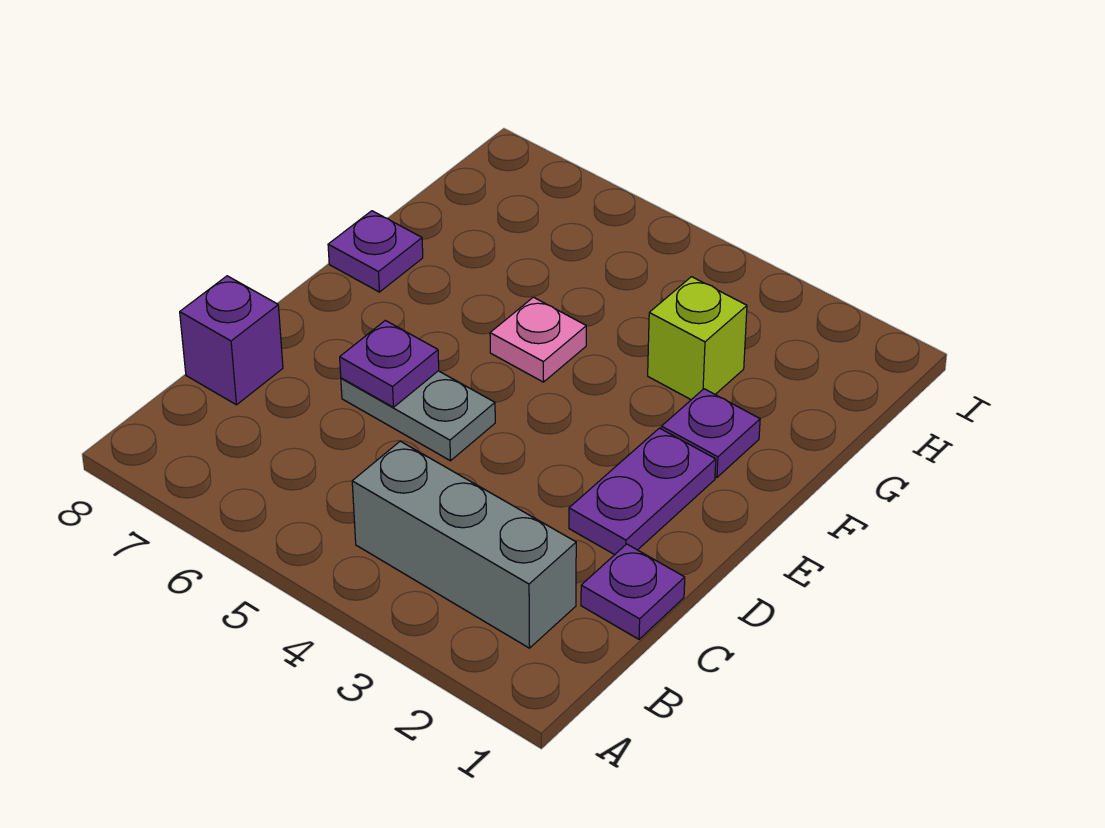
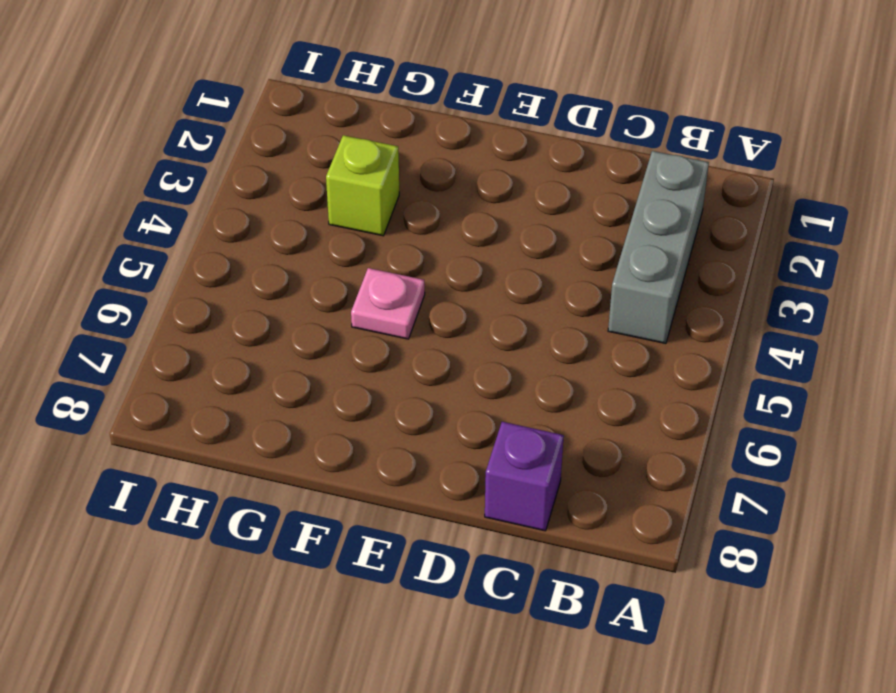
none -> purple plate C1 level 1
none -> purple plate D2:E2 level 1

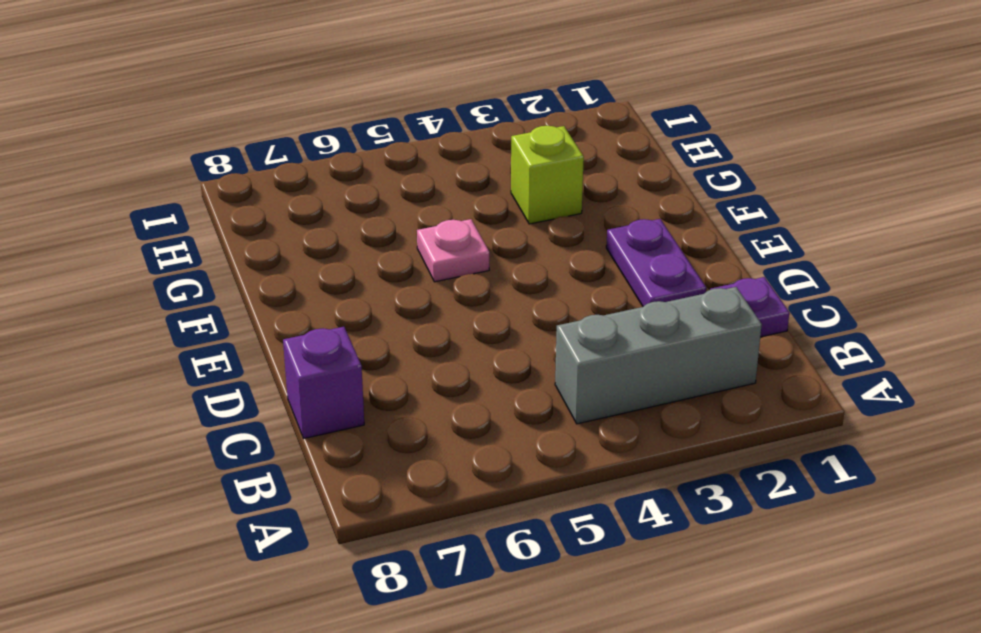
none -> grey plate D5:D6 level 1
none -> purple plate F2 level 1

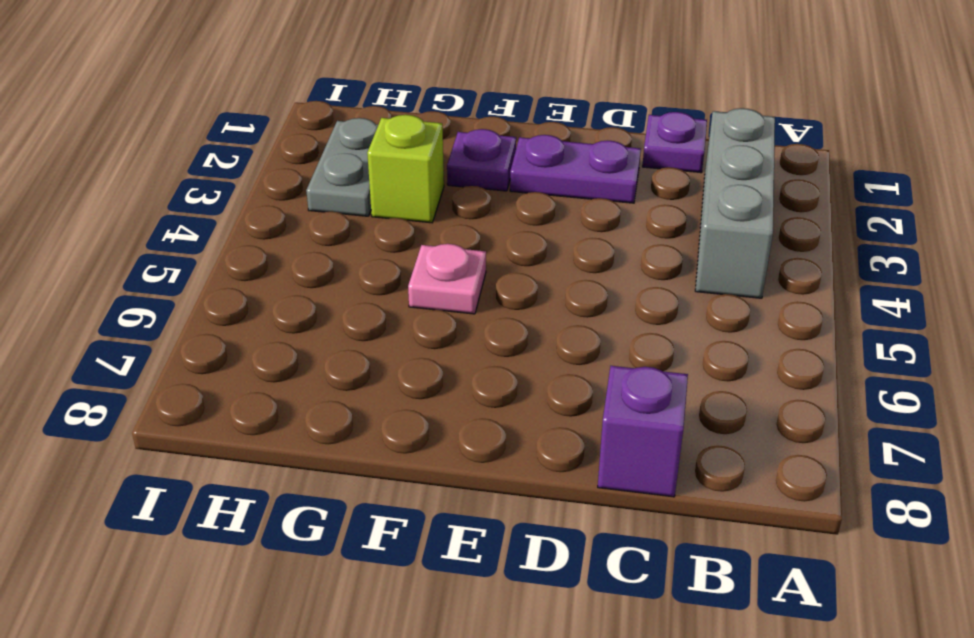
grey plate H2:H3 level 1 -> grey plate D5:D6 level 1
none -> purple plate F8 level 1
none -> purple plate D6 level 2

